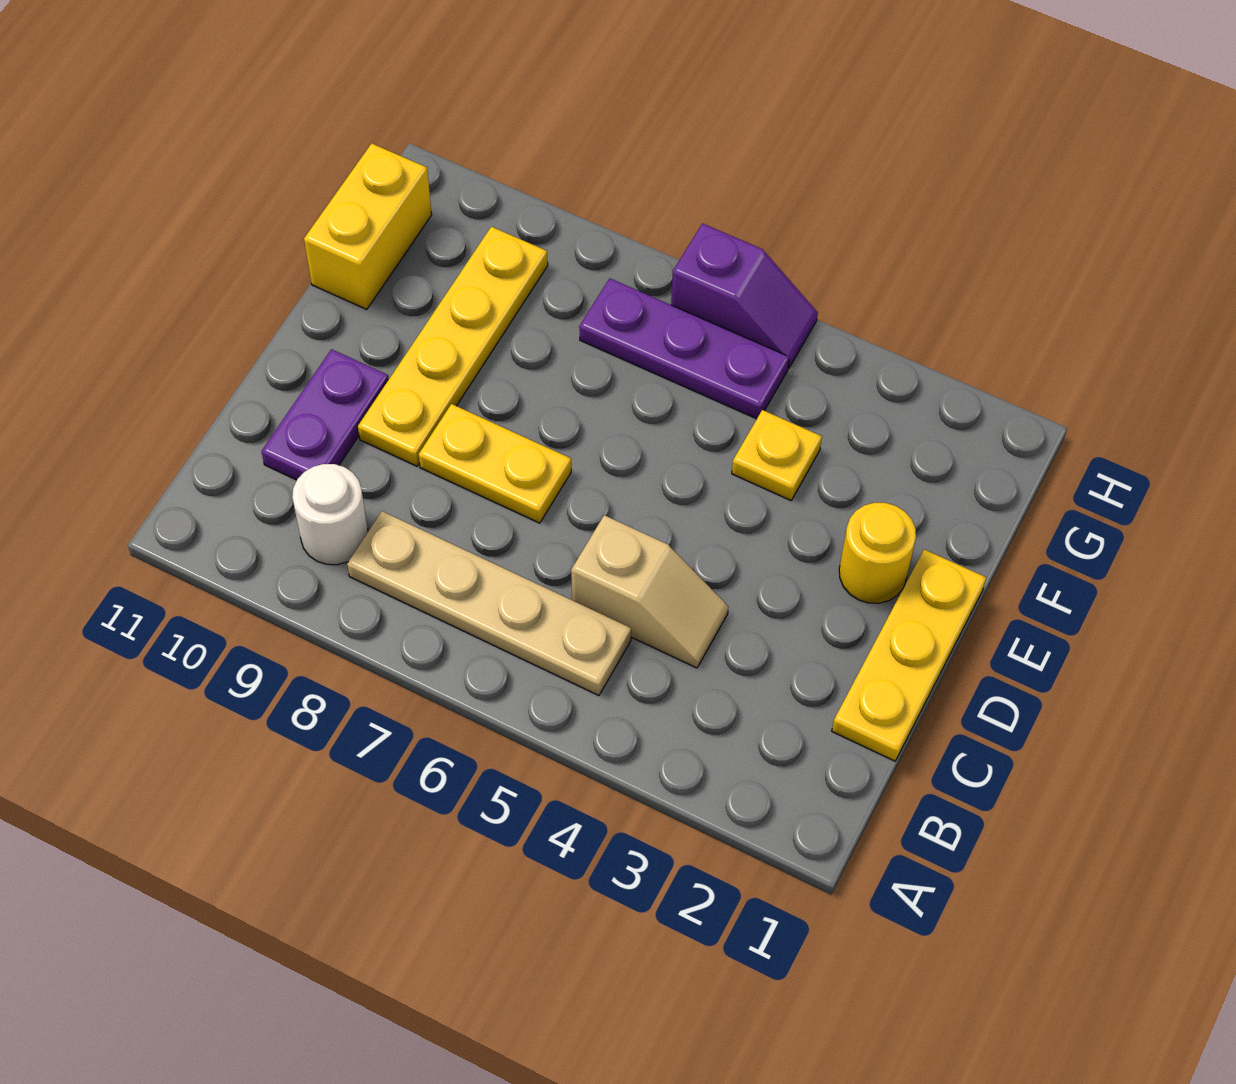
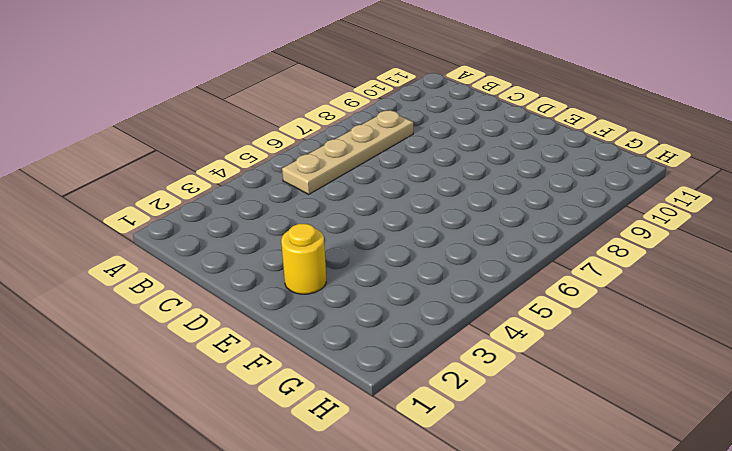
none -> white round brick B9 level 1
none -> yellow plate C1:E1 level 1
none -> tan slope C4:C5 level 1 top 5

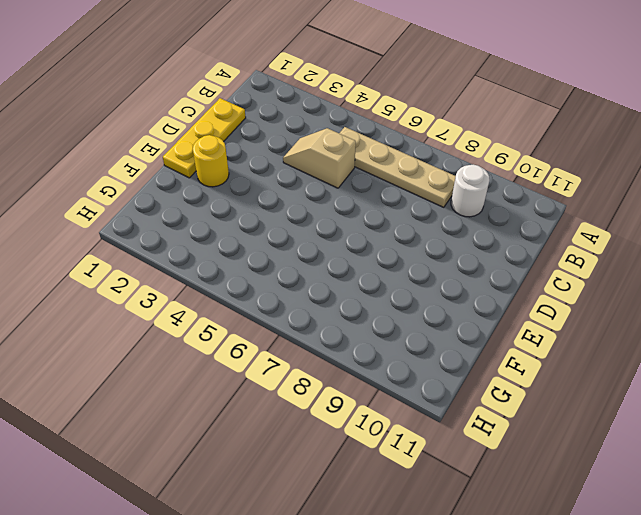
none -> purple plate C10:D10 level 1
none -> yellow plate D7:D8 level 1
none -> yellow plate D9:G9 level 1

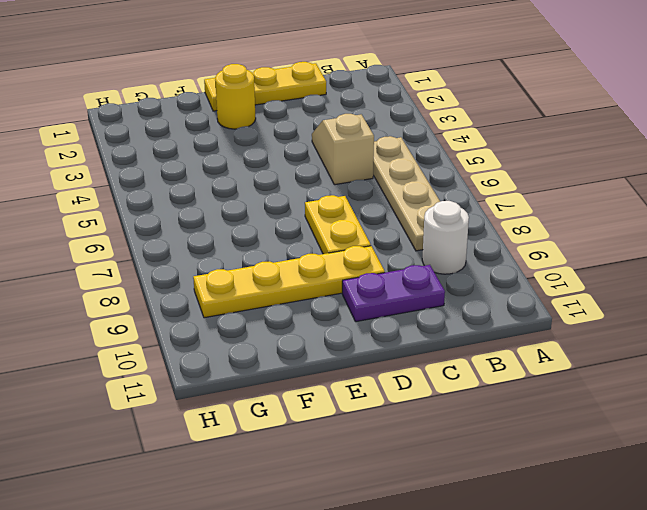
none -> yellow plate F4 level 1
none -> yellow brick F11:G11 level 1
none -> purple plate G5:G7 level 1

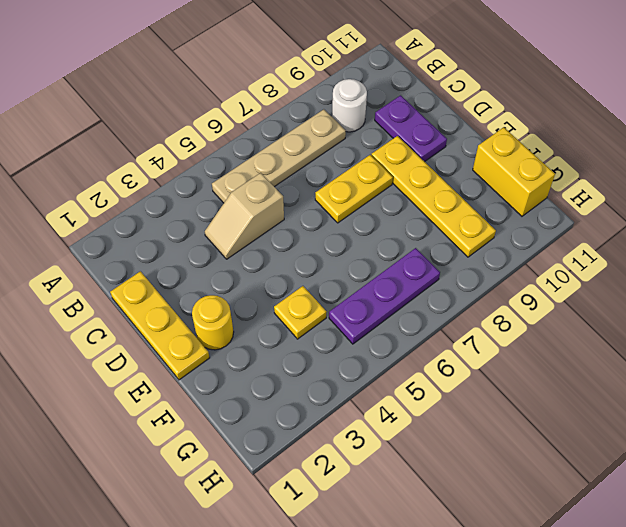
none -> purple slope H5:H6 level 1 top 6

